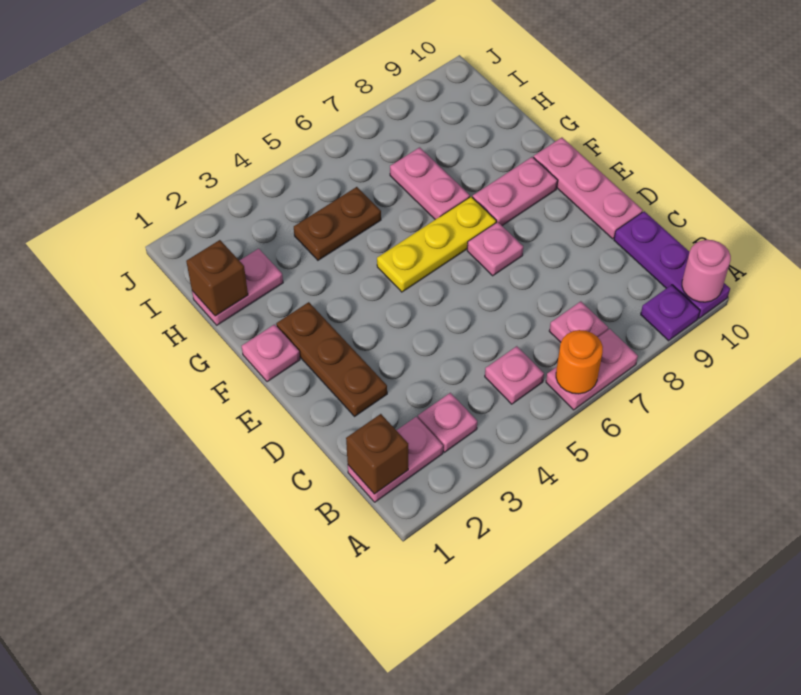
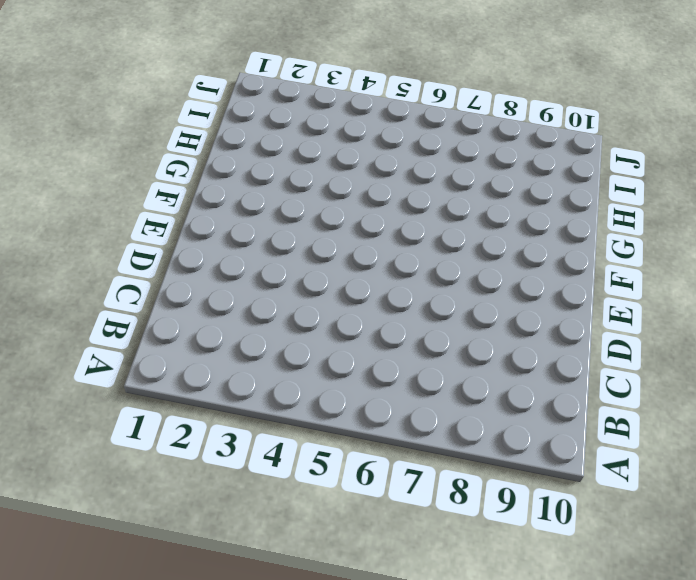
none -> pink plate A6:A7 level 1
none -> purple plate A9 level 1
none -> purple plate A10:C10 level 1

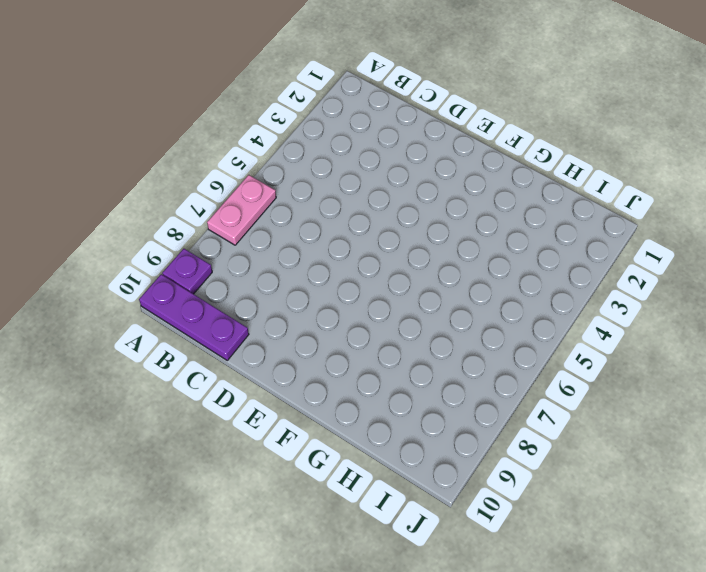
none -> pink plate B1:B2 level 1
none -> pink plate B3 level 1
none -> pink plate B5 level 1

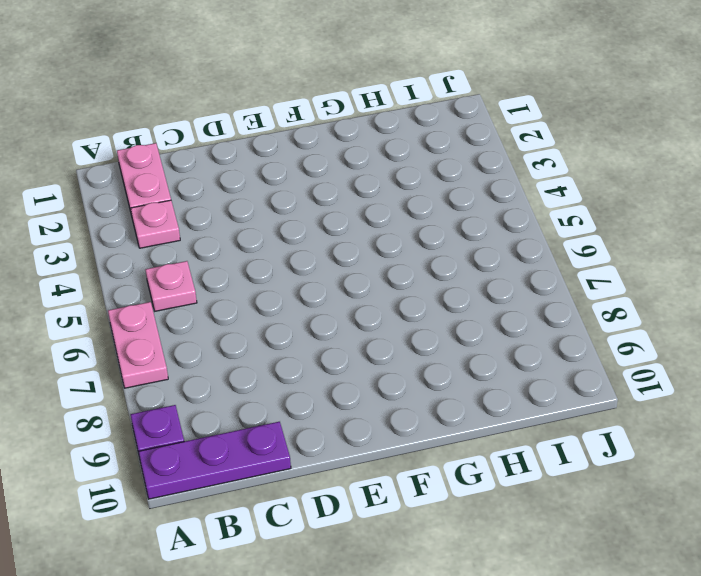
none -> pink plate B7 level 1
none -> brown plate D2:F2 level 1
none -> pink plate D10:F10 level 1

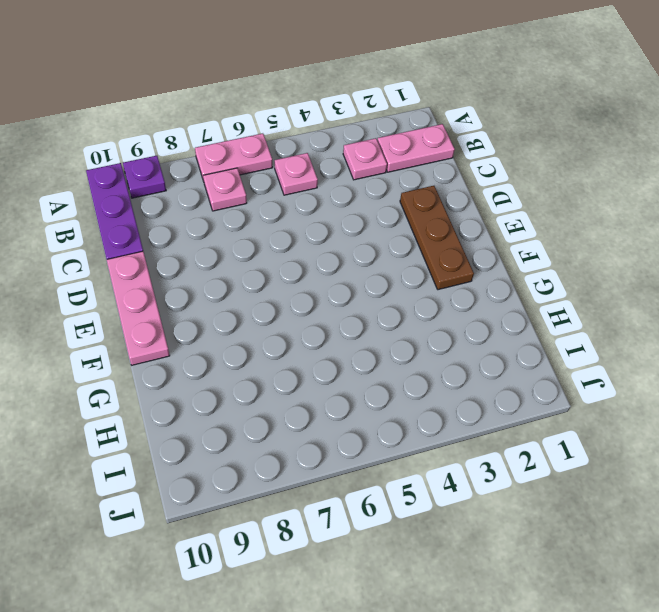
none -> pink plate E7 level 1
none -> pink plate F1 level 1
none -> yellow plate F5:F7 level 1

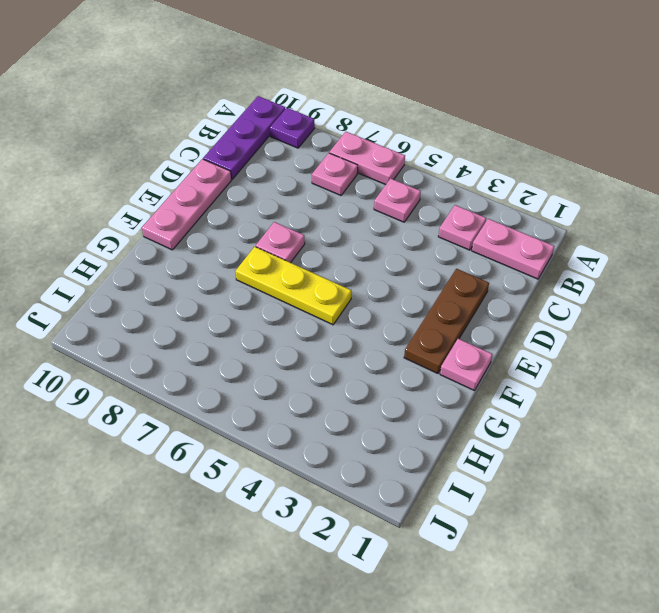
none -> pink plate F8:F9 level 1
none -> pink plate G7:H7 level 1
none -> pink plate H1:H2 level 1

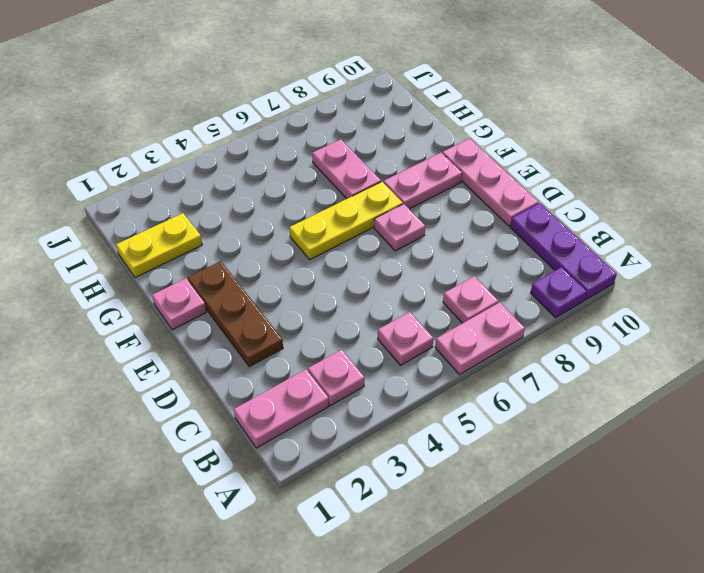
yellow plate H1:H2 level 1 -> pink plate H1:H2 level 1
none -> brown plate H4:H5 level 1
none -> orange round brick A6 level 2
none -> pink round brick A10 level 2

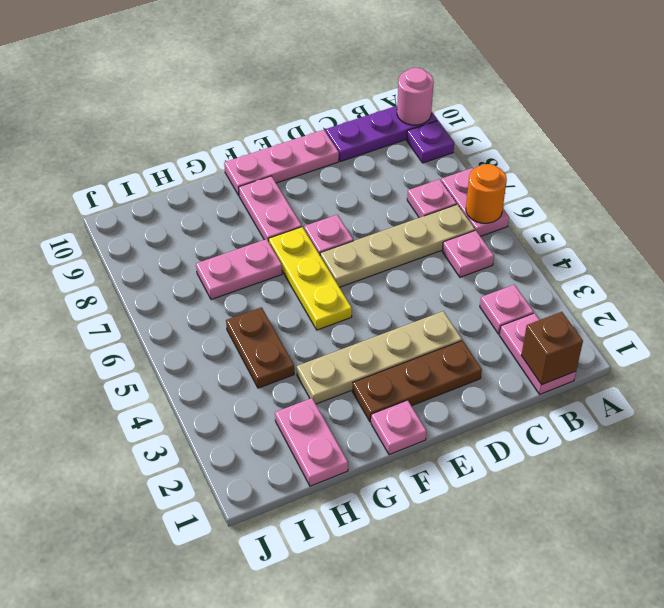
tan plate B6:E6 level 1 -> none
tan plate D3:G3 level 1 -> none
none -> brown brick H1 level 2

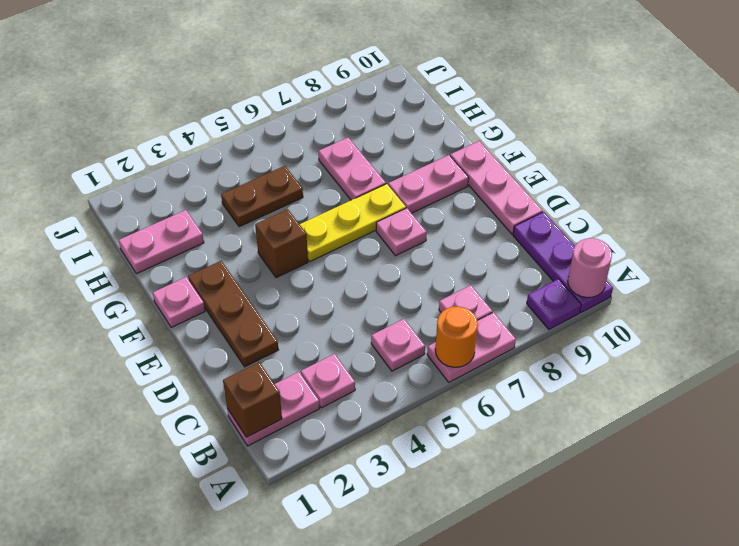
brown brick F4 level 1 -> brown brick H1 level 2

